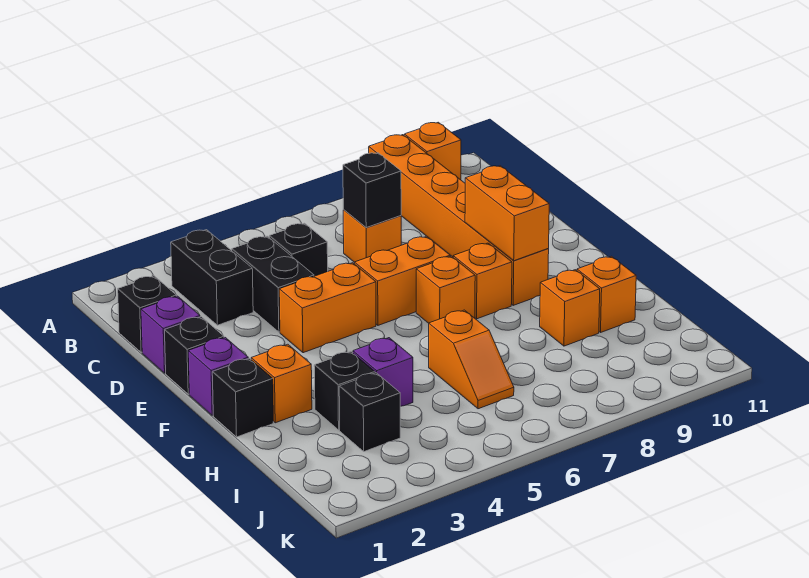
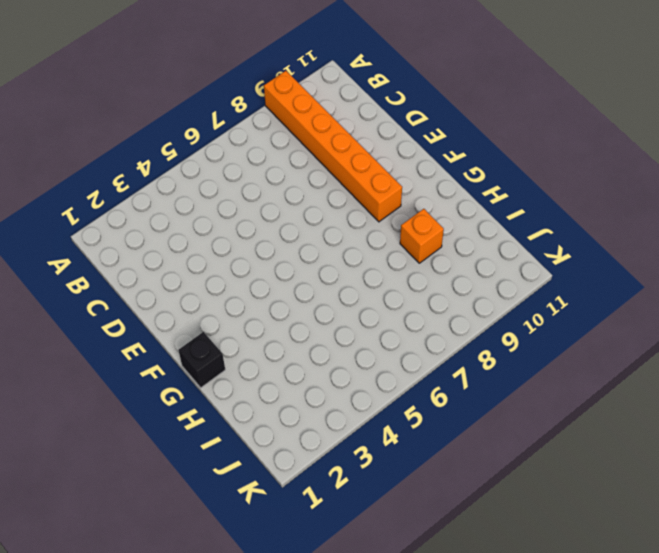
none -> orange brick A10 level 1
none -> black brick B3:C3 level 1
none -> black brick C1 level 1

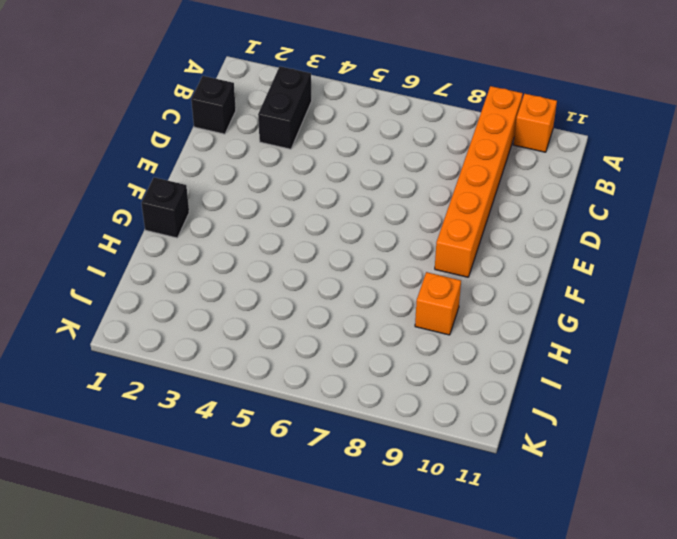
none -> black brick C4:D4 level 1
none -> black brick C5 level 1
none -> orange brick C7 level 1

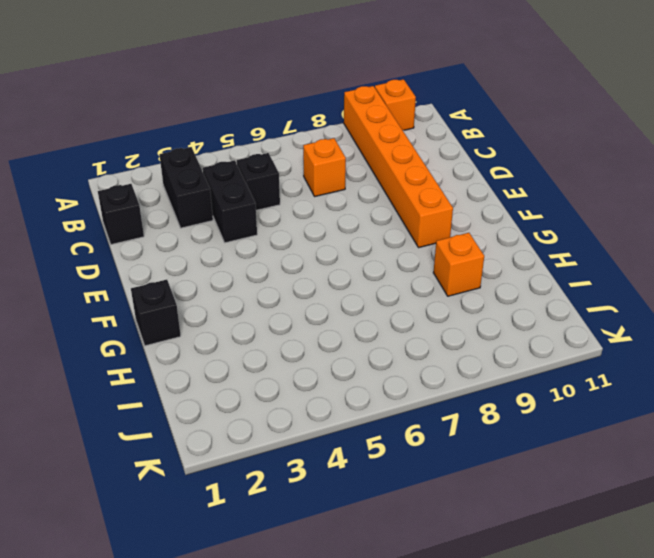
none -> purple brick D1 level 1
none -> black brick E1 level 1
none -> orange brick E4:E5 level 1

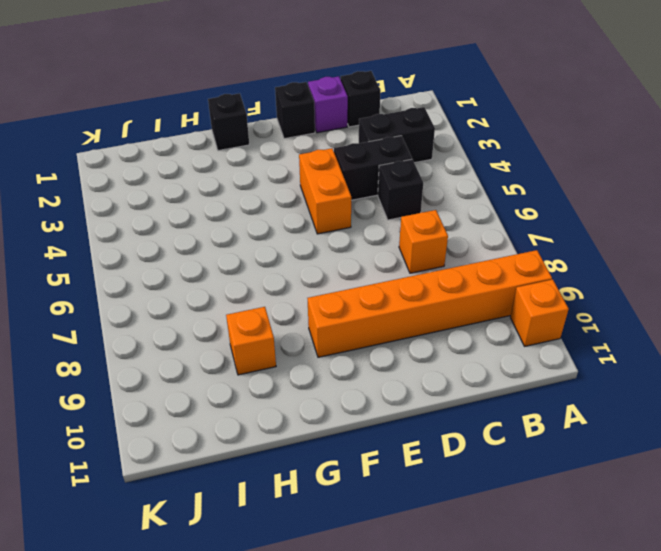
none -> orange brick E6:E7 level 1
none -> purple brick F1 level 1
none -> orange brick F7 level 1

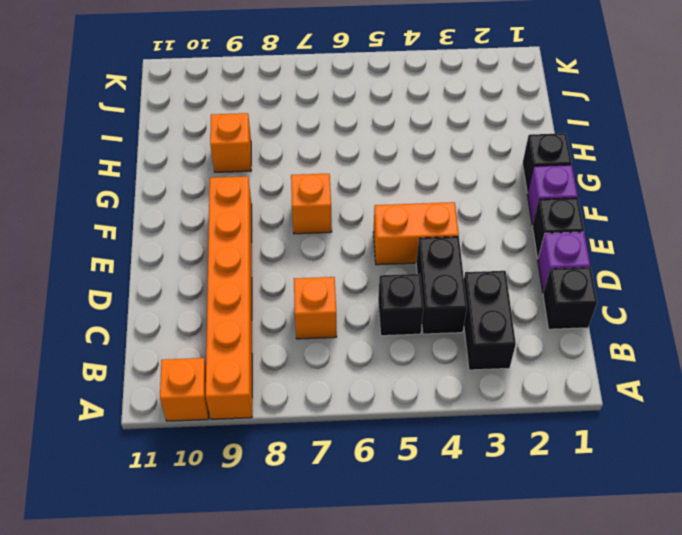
none -> orange brick E6:E7 level 1
none -> orange brick F8 level 1
none -> orange brick G2 level 1

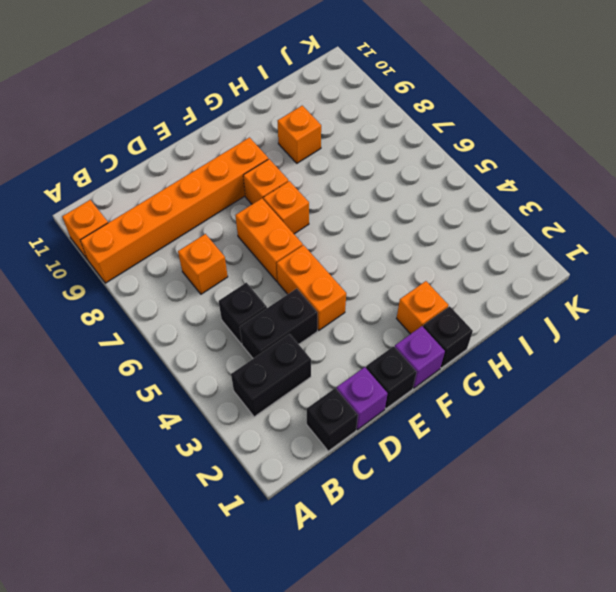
none -> black brick H3 level 1
none -> purple brick H4 level 1
none -> orange slope H6:I6 level 1 top H

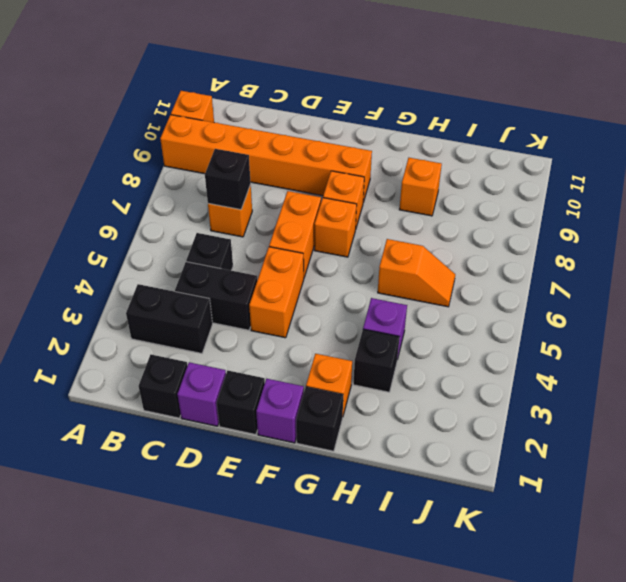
none -> orange brick H10 level 1
none -> black brick I3 level 1
none -> orange brick E9:F9 level 2

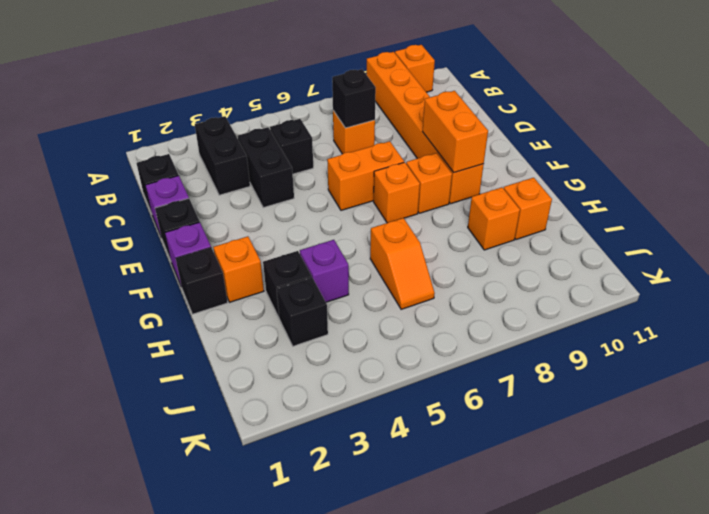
none -> orange brick E4:E5 level 1

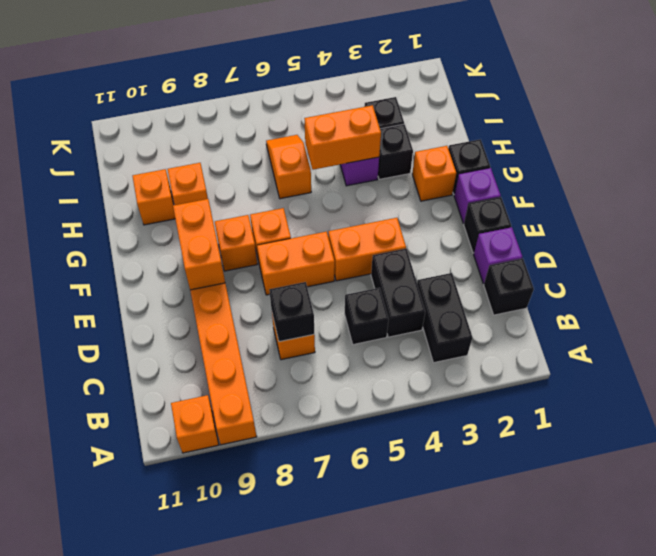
orange brick H4:H5 level 2 -> none

